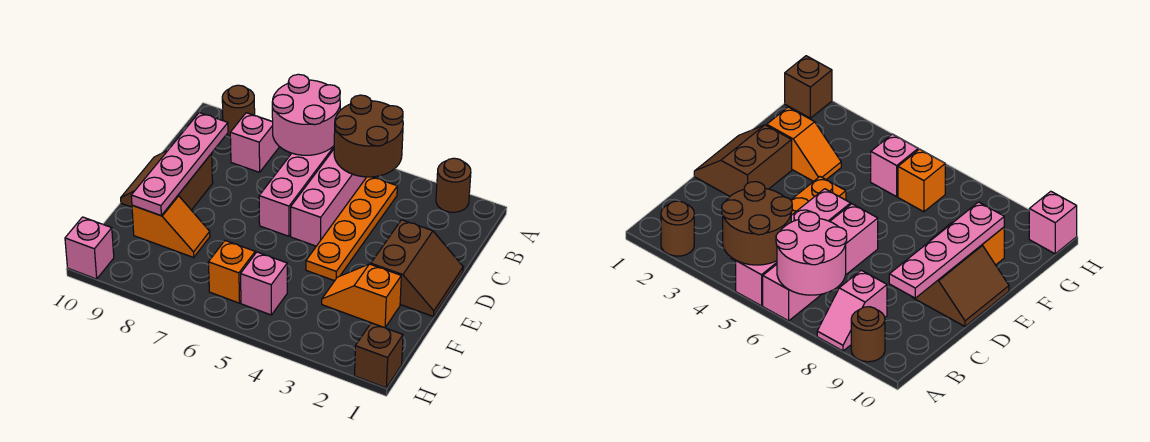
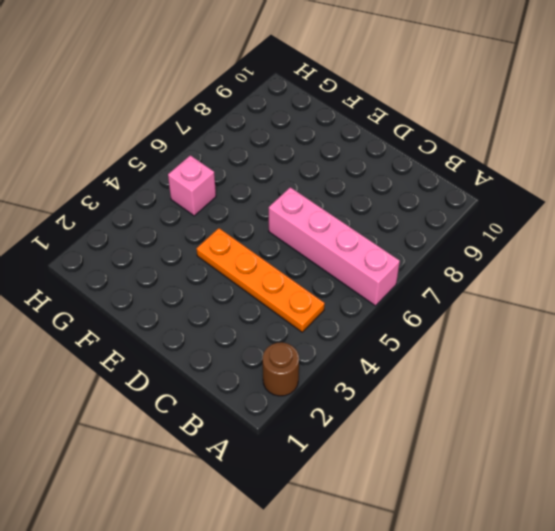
none -> pink brick A5:D5 level 1
none -> pink slope A8:B8 level 1 top B
none -> brown round brick A9 level 1

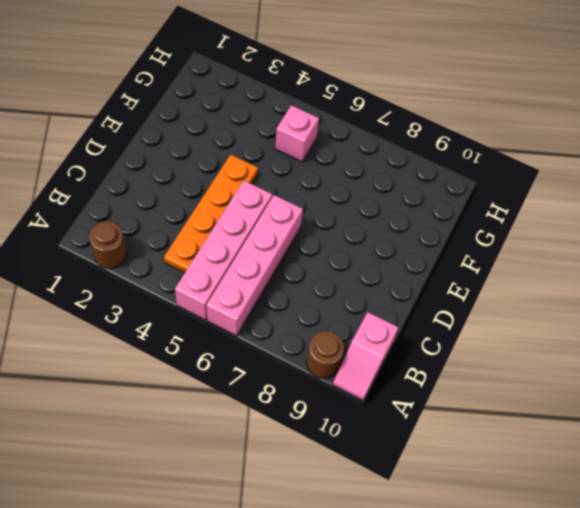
pink slope A10:B10 level 1 top B -> pink slope A8:B8 level 1 top B
none -> brown slope D1:E2 level 1 top 2
none -> brown slope D9:E10 level 1 top 9
none -> orange slope F2:F3 level 1 top 2

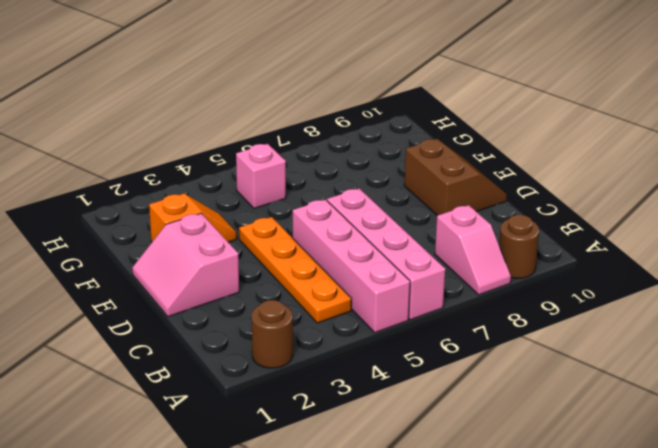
pink slope D1:E2 level 1 top 2 -> brown slope D1:E2 level 1 top 2
none -> orange slope F8:F9 level 1 top 9
none -> orange brick G6 level 1
none -> brown brick H1 level 1

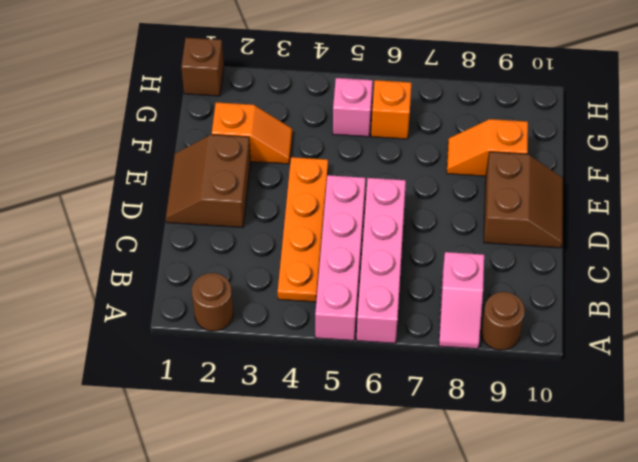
none -> pink brick H10 level 1
none -> brown round brick A4:B5 level 2
none -> pink round brick A6:B7 level 2

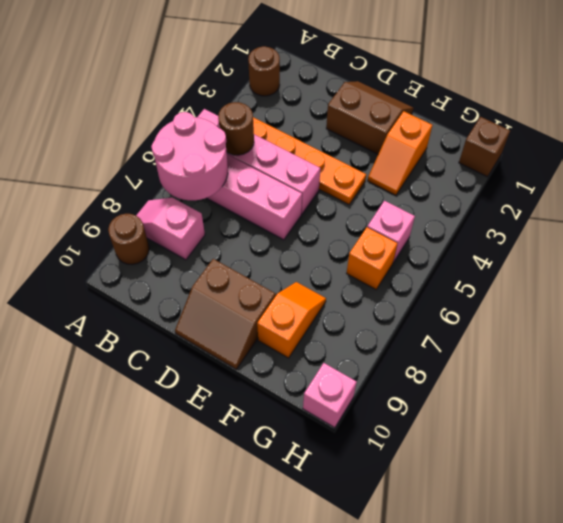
brown round brick B5 level 2 -> brown round brick A4:B5 level 2
none -> pink plate C9:F9 level 2

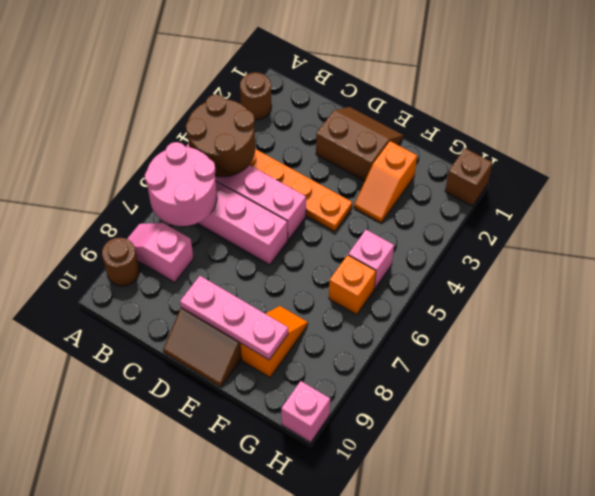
pink plate D9:F9 level 2 -> pink plate C9:F9 level 2

